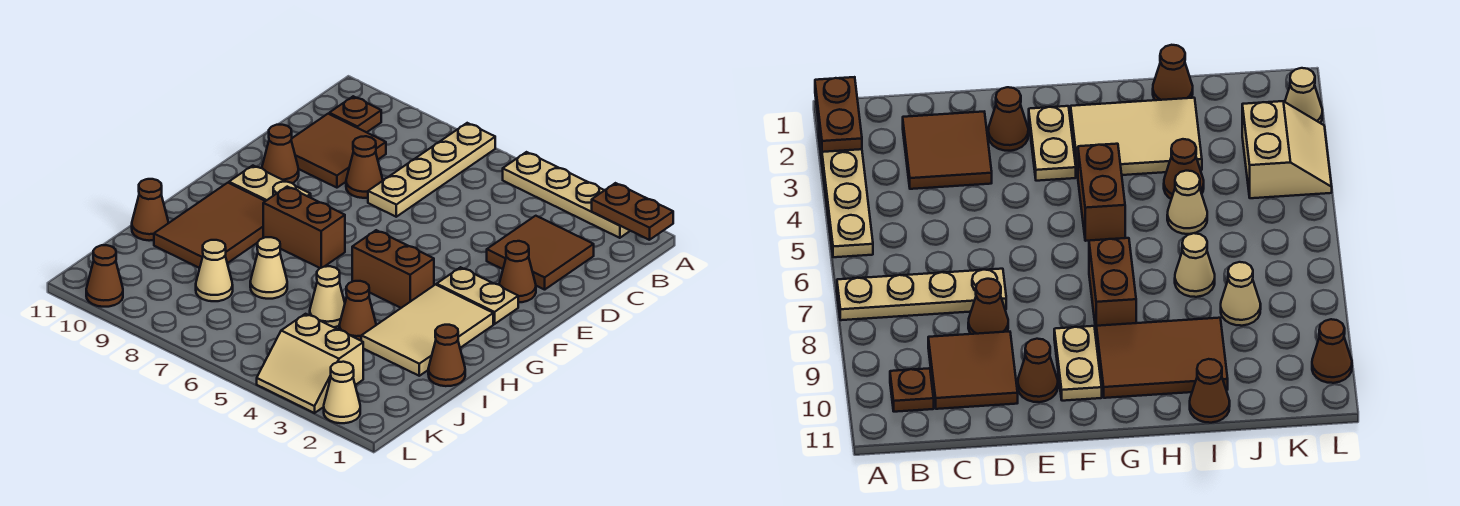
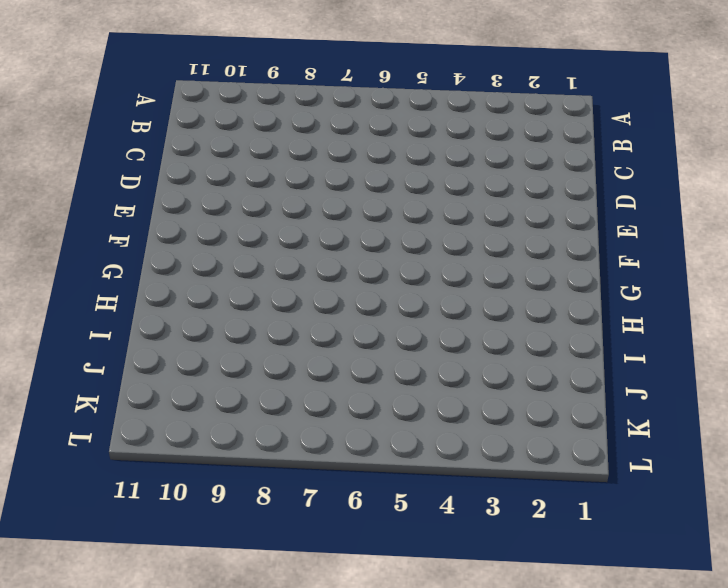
none -> tan plate A2:A5 level 1
none -> tan plate A7:D7 level 1
none -> brown plate B10 level 1

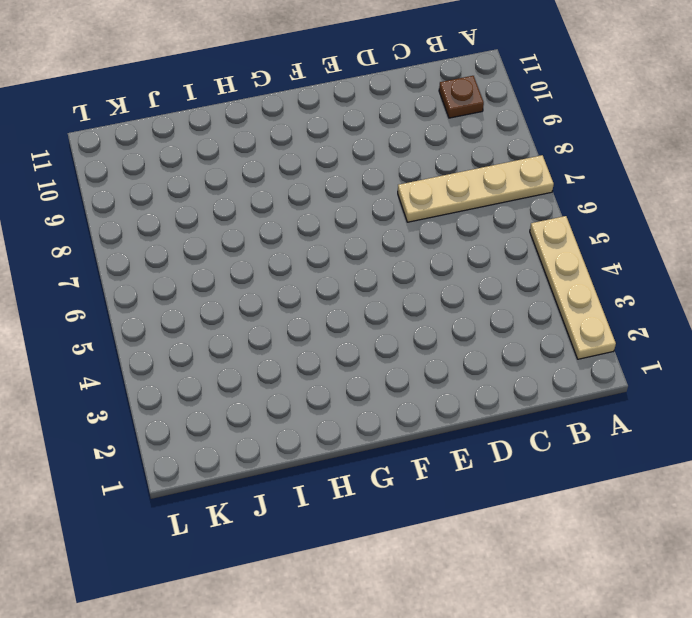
none -> brown tile C2:D3 level 1
none -> brown tile C9:D10 level 1
none -> brown cone D8 level 1

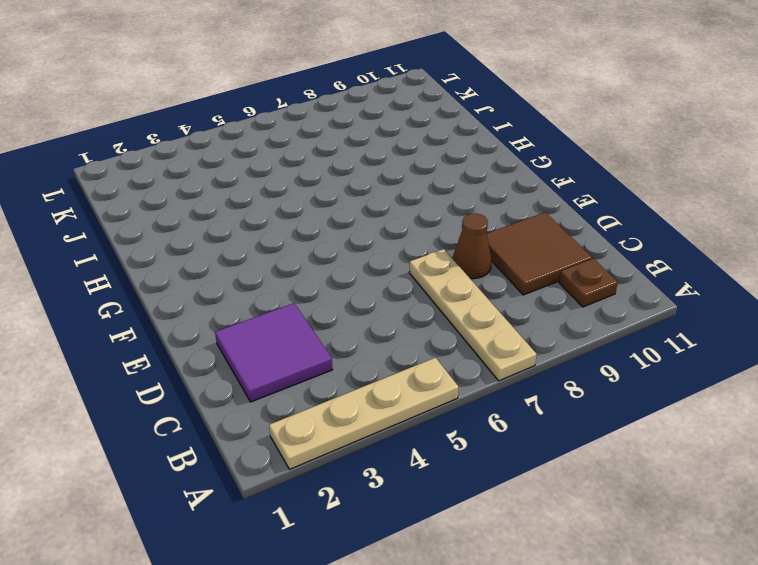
purple tile C2:D3 level 1 -> brown tile C2:D3 level 1
none -> brown cone E2 level 1
none -> brown cone E10 level 1
none -> tan plate F2:F3 level 1

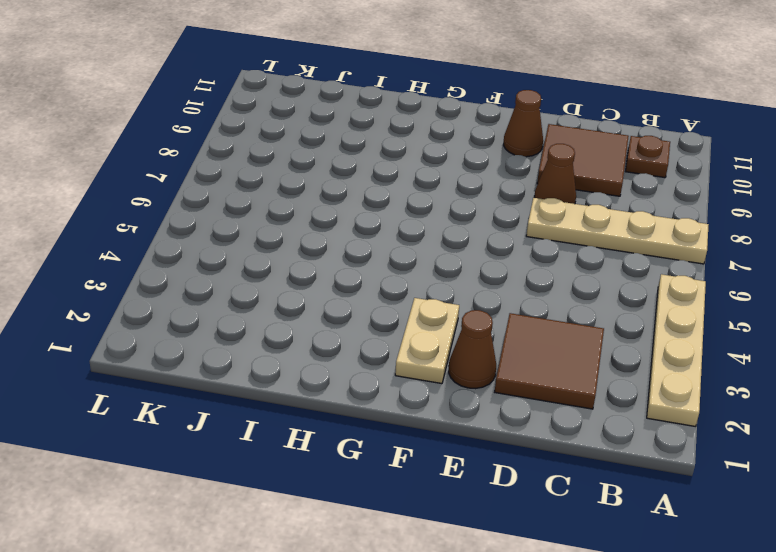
none -> tan plate F9:F10 level 1
none -> tan tile G2:I3 level 1
none -> brown brick G4:G5 level 1

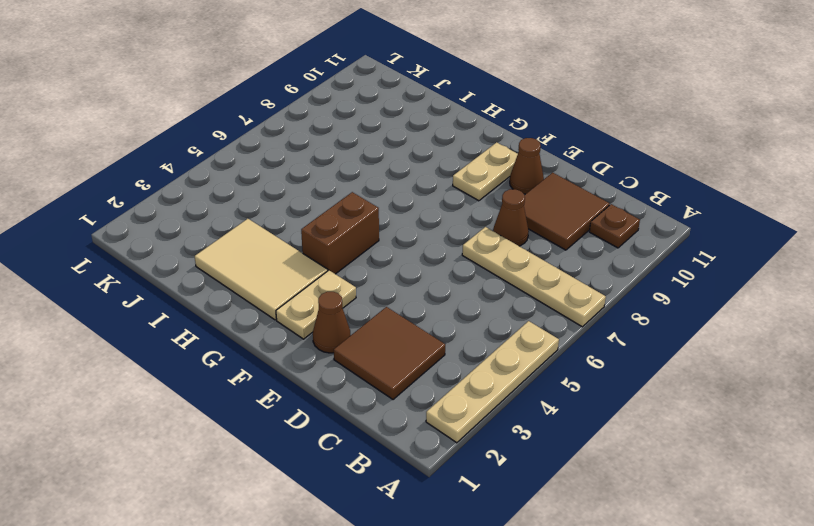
none -> brown brick G7:G8 level 1
none -> brown tile G9:I10 level 1
none -> brown cone I1 level 1

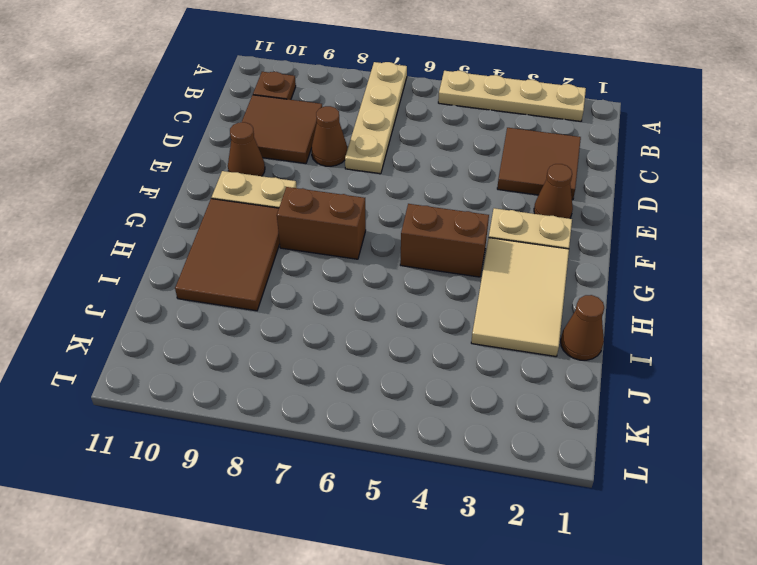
none -> brown cone I4 level 1
none -> tan cone I5 level 1
none -> tan cone I7 level 1

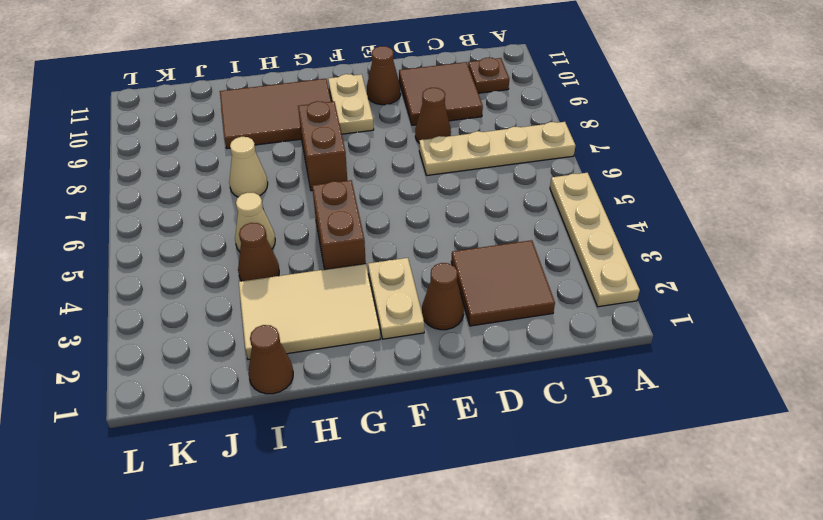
none -> brown cone I11 level 1
none -> tan cone J8 level 1
none -> tan slope K3:L4 level 1 top K

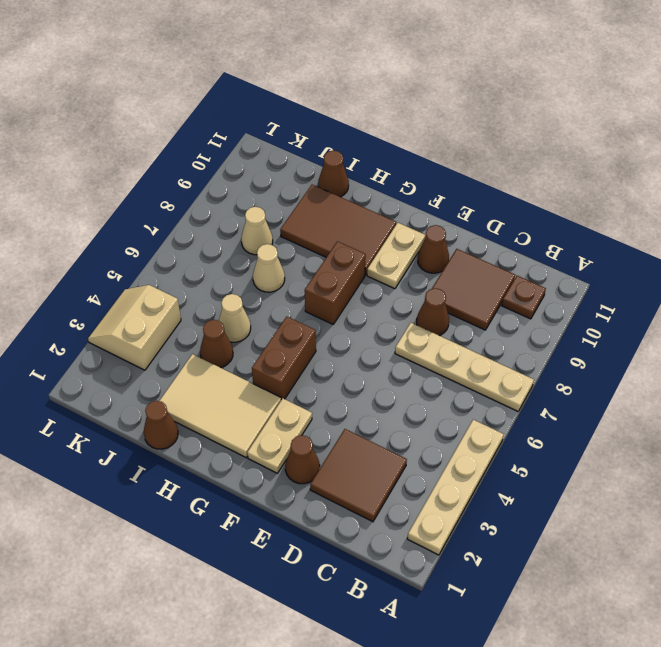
none -> tan cone L2 level 1
none -> brown cone L10 level 1
none -> brown plate A1:A2 level 2

